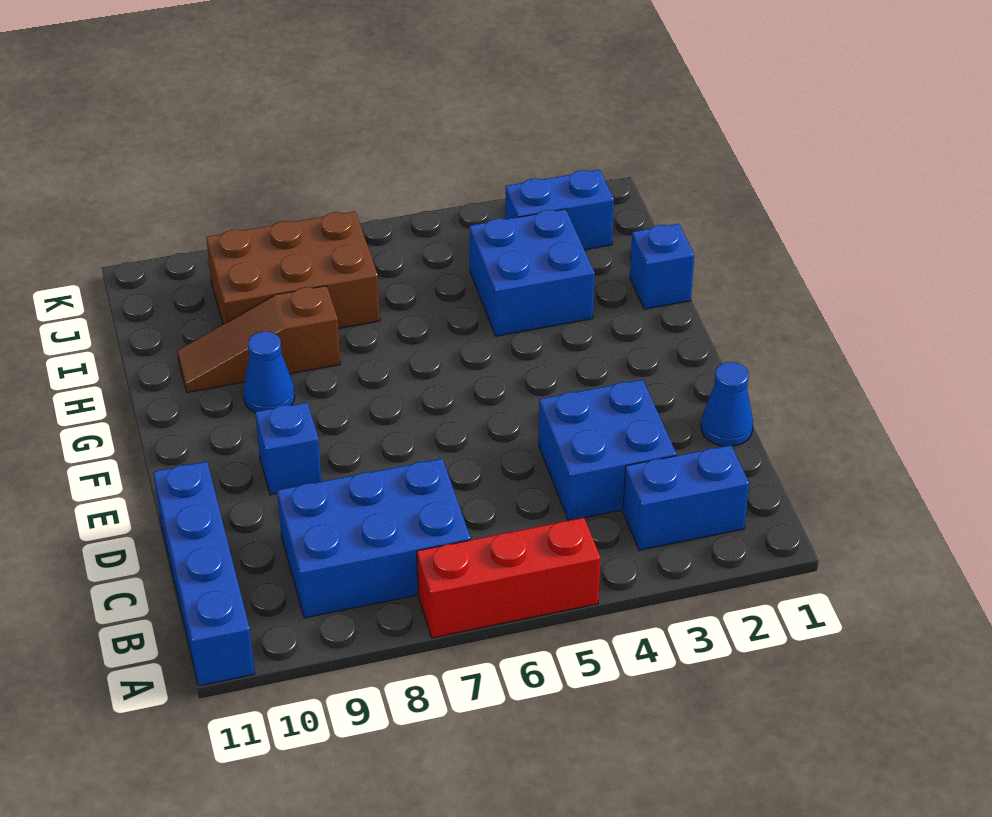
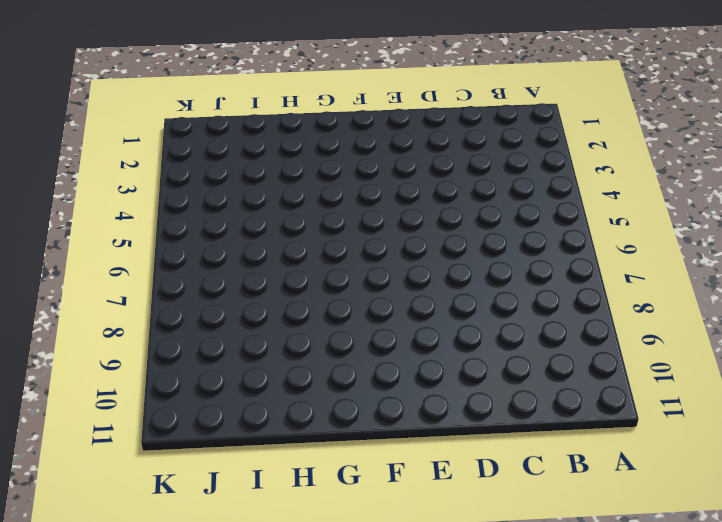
none -> red brick A5:A7 level 1
none -> blue brick A11:D11 level 1
none -> blue brick B2:B3 level 1

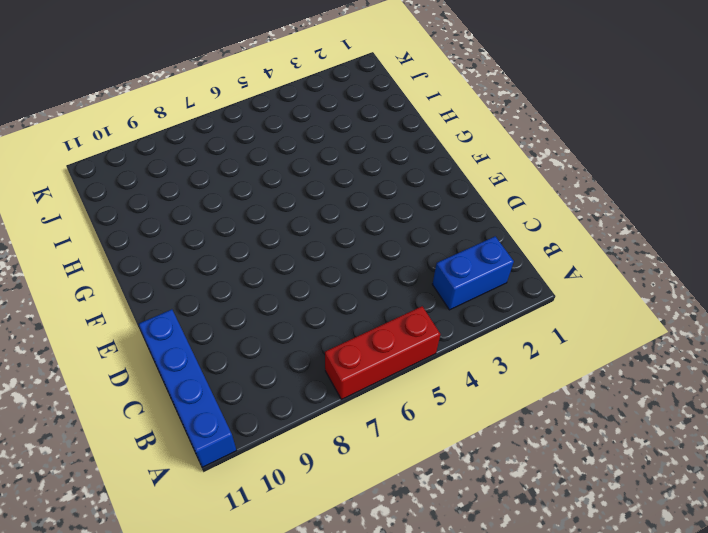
none -> blue brick B7:C9 level 1
none -> blue brick C3:D4 level 1
none -> blue cone D1 level 1

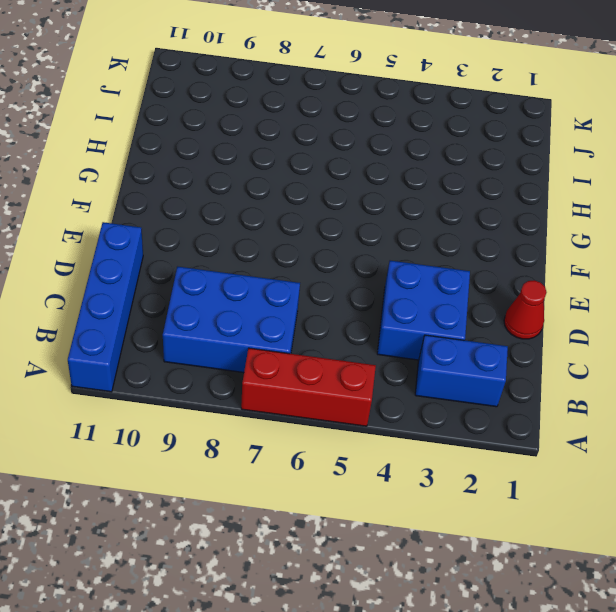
red cone D1 level 1 -> blue cone D1 level 1
none -> blue brick E9 level 1
none -> blue cone G9 level 1
none -> blue brick H1 level 1

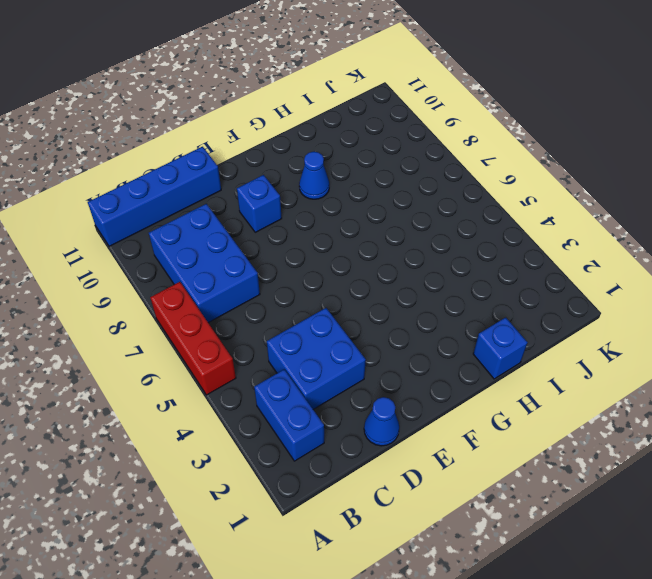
none -> blue brick H3:I4 level 1
none -> brown slope H8:H10 level 1 top 8
none -> brown brick I7:J9 level 1

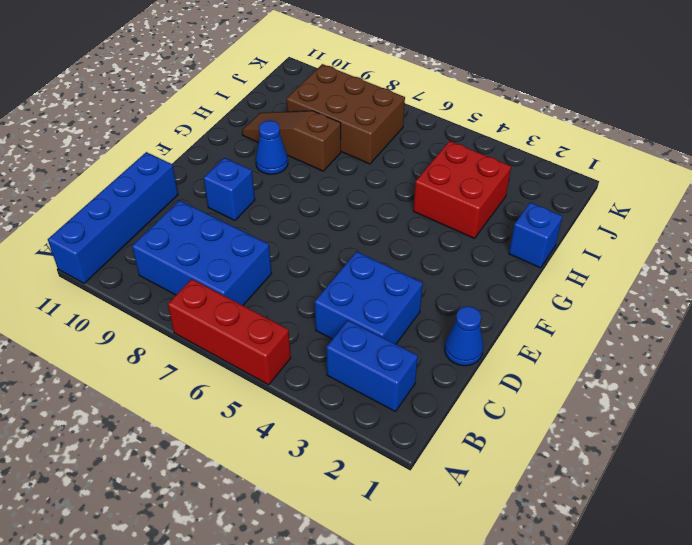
red brick H3:I4 level 1 -> blue brick H3:I4 level 1
none -> blue brick J2:J3 level 1

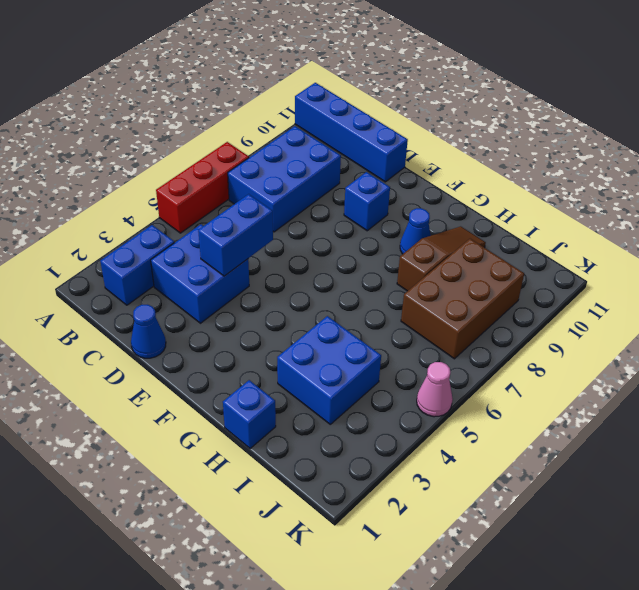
blue brick D4:D5 level 2 -> blue brick J2:J3 level 1
pink cone K5 level 1 -> none

